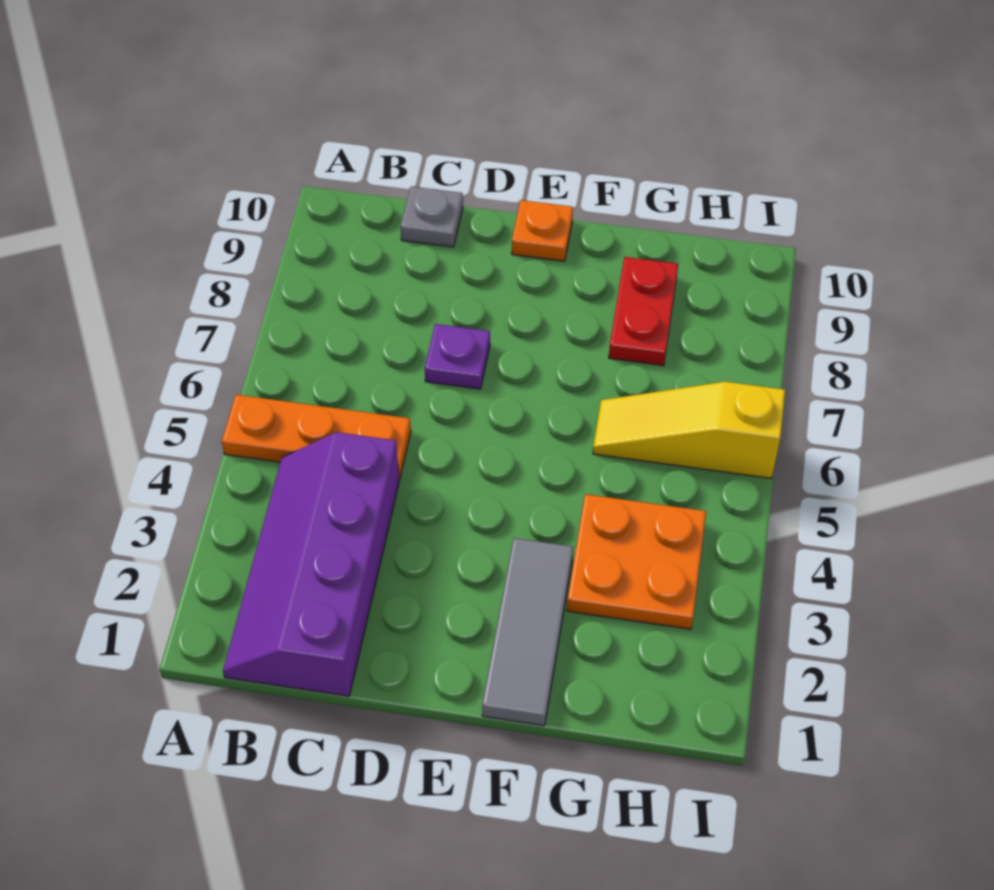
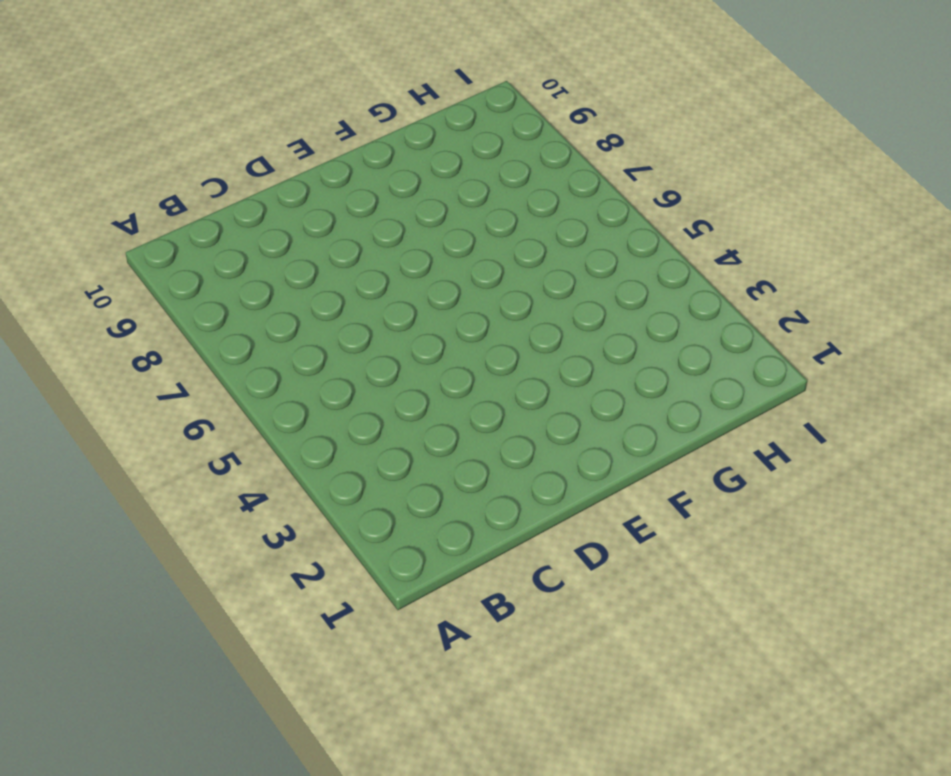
none -> orange plate A5:C5 level 1
none -> purple slope B1:C4 level 1 top C

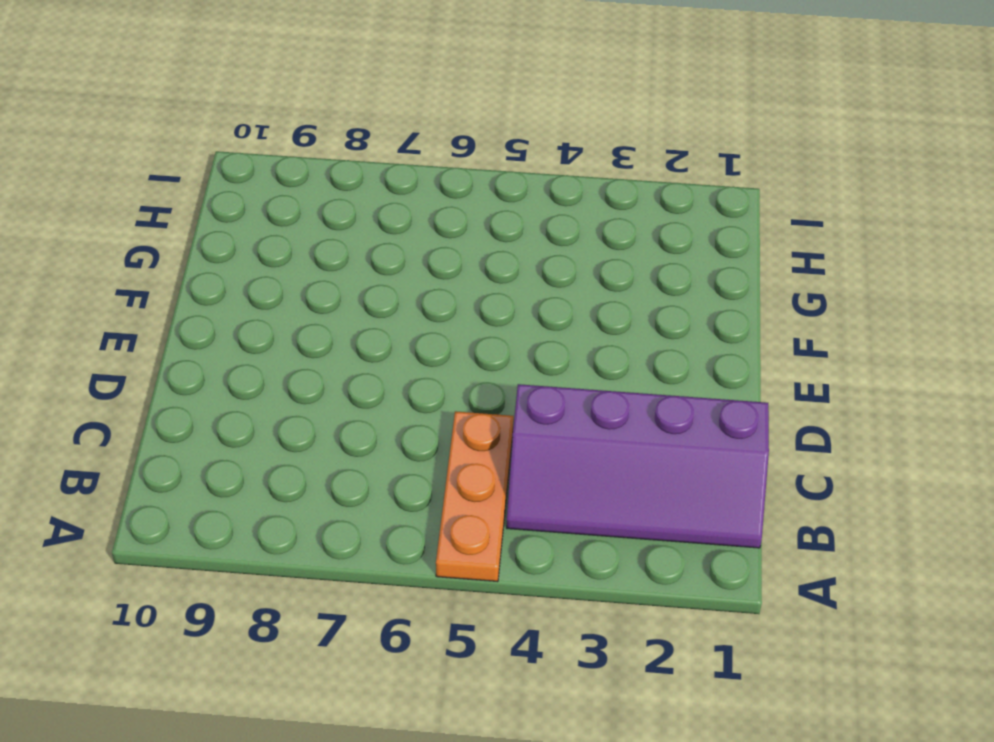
none -> grey plate C10 level 1
none -> purple plate D7 level 1

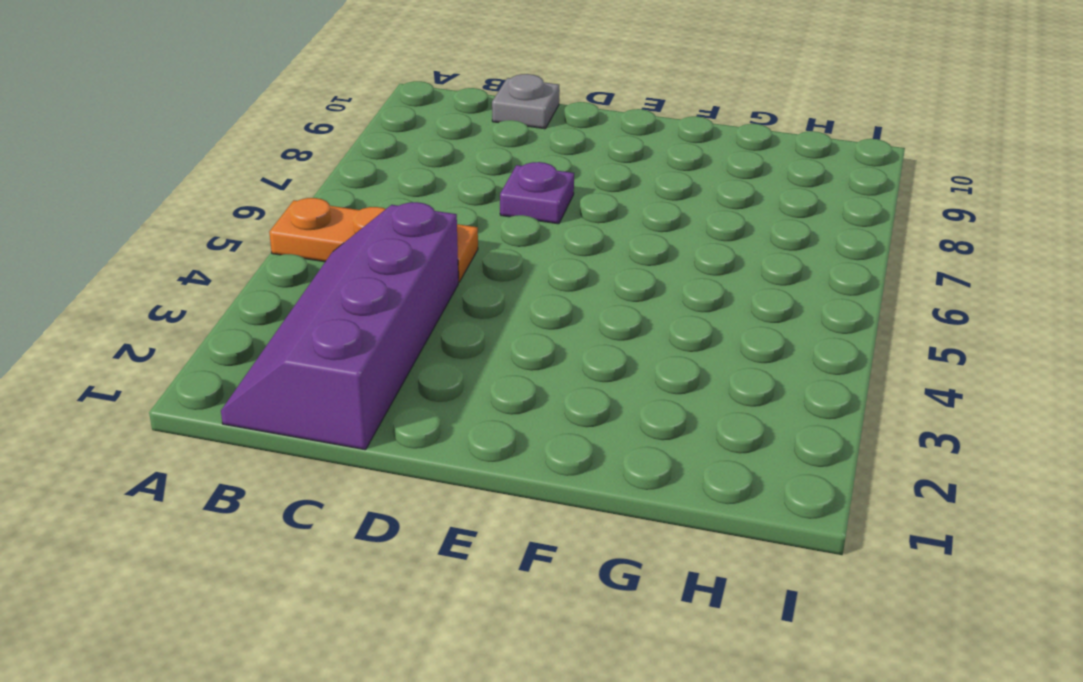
none -> orange plate E10 level 1
none -> grey tile F1:F3 level 1

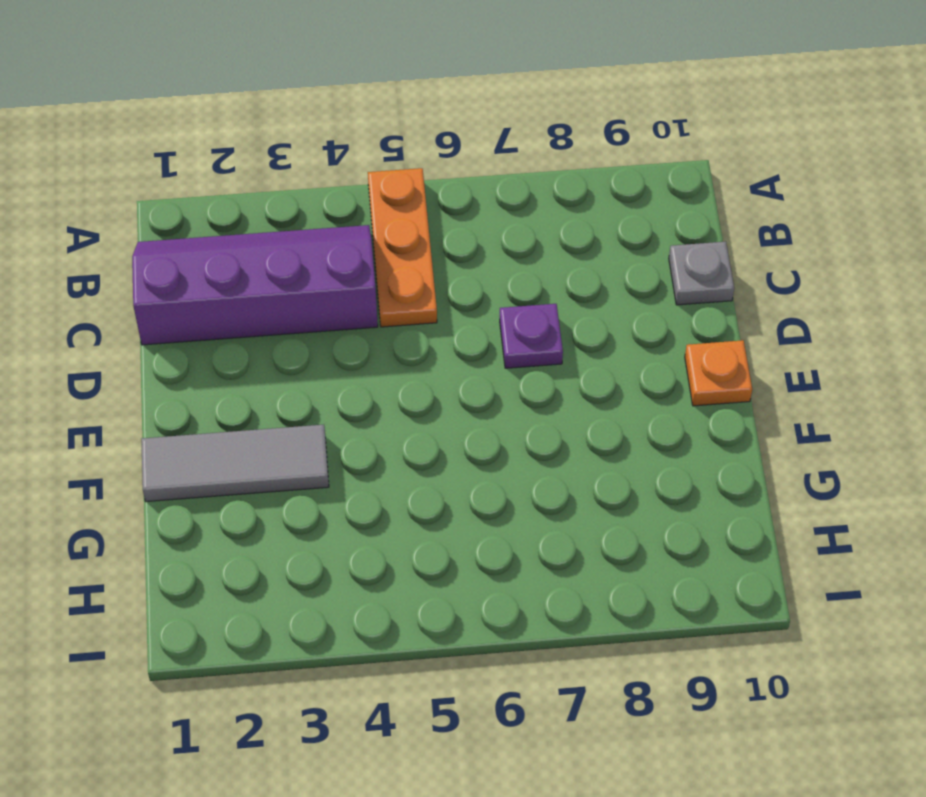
none -> orange plate G3:H4 level 1
none -> yellow slope G6:I6 level 1 top I

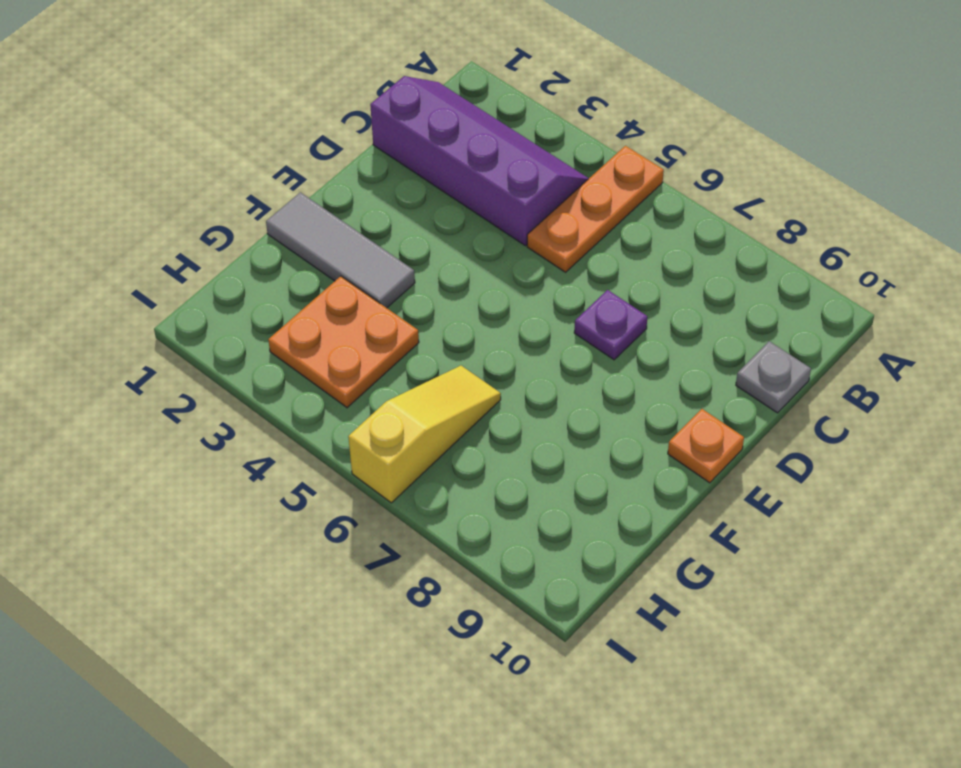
none -> red plate G8:G9 level 1

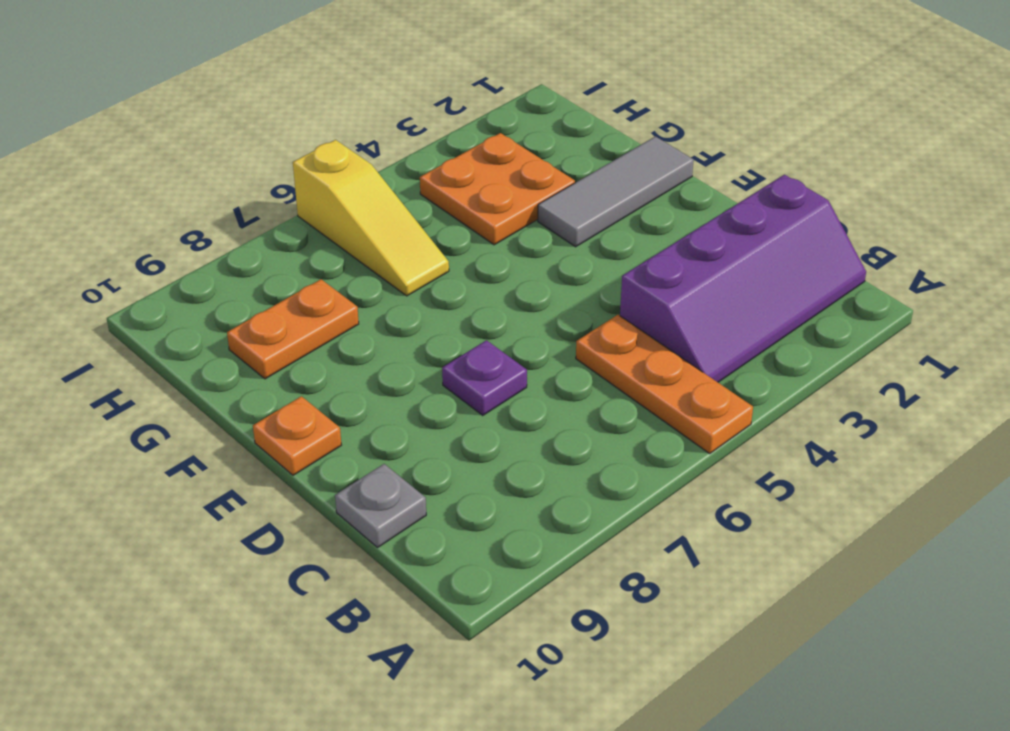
orange plate G8:G9 level 1 -> red plate G8:G9 level 1

